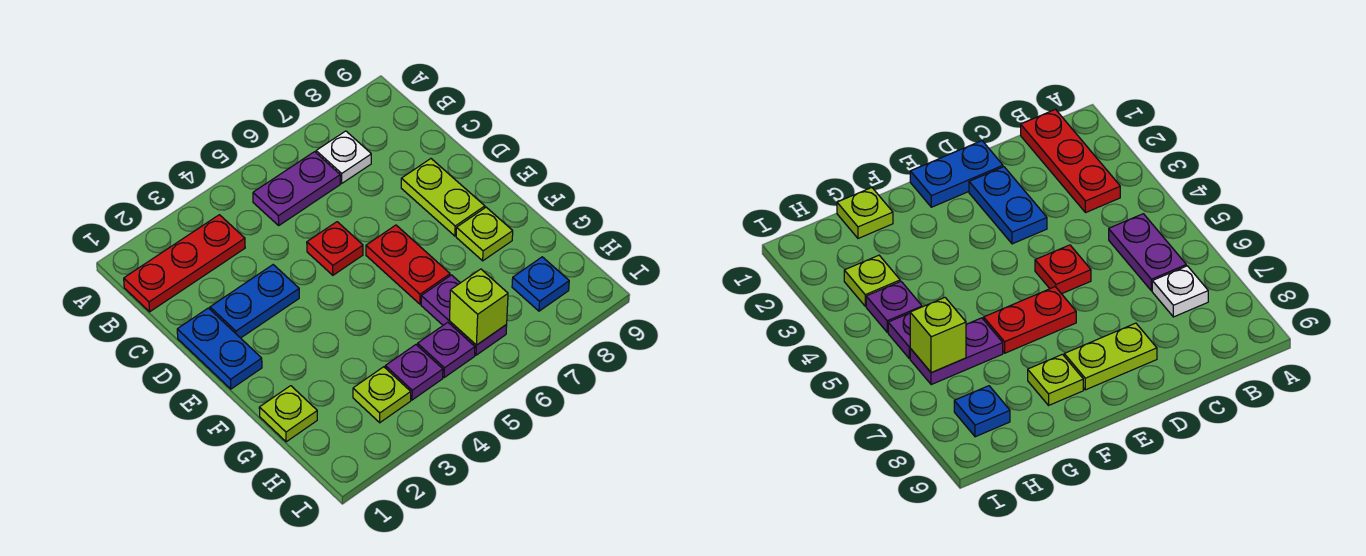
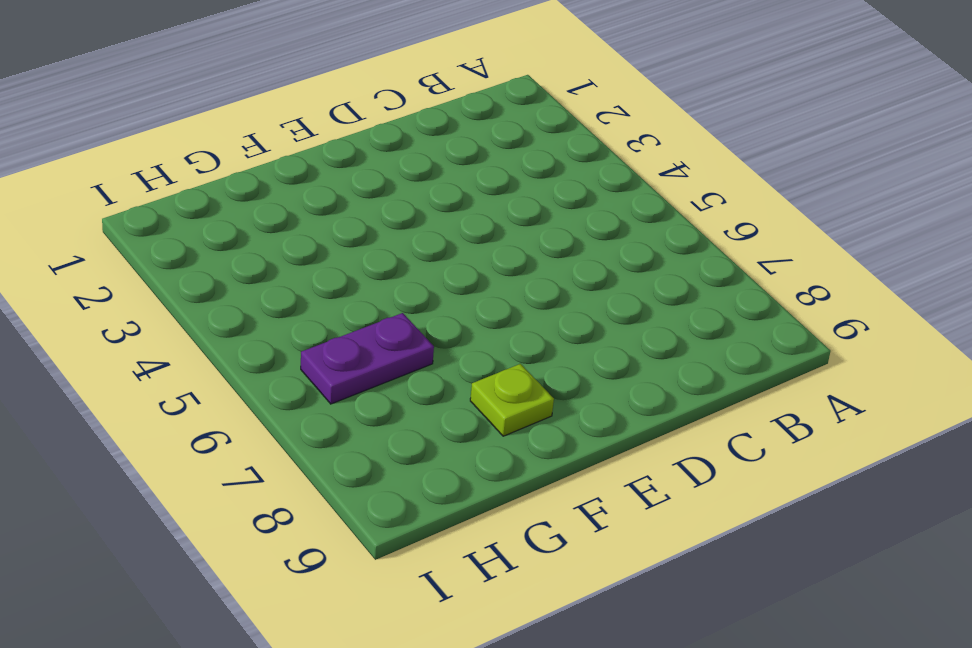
none -> red plate B1:B3 level 1
none -> purple plate B5:B6 level 1
none -> white plate B7 level 1

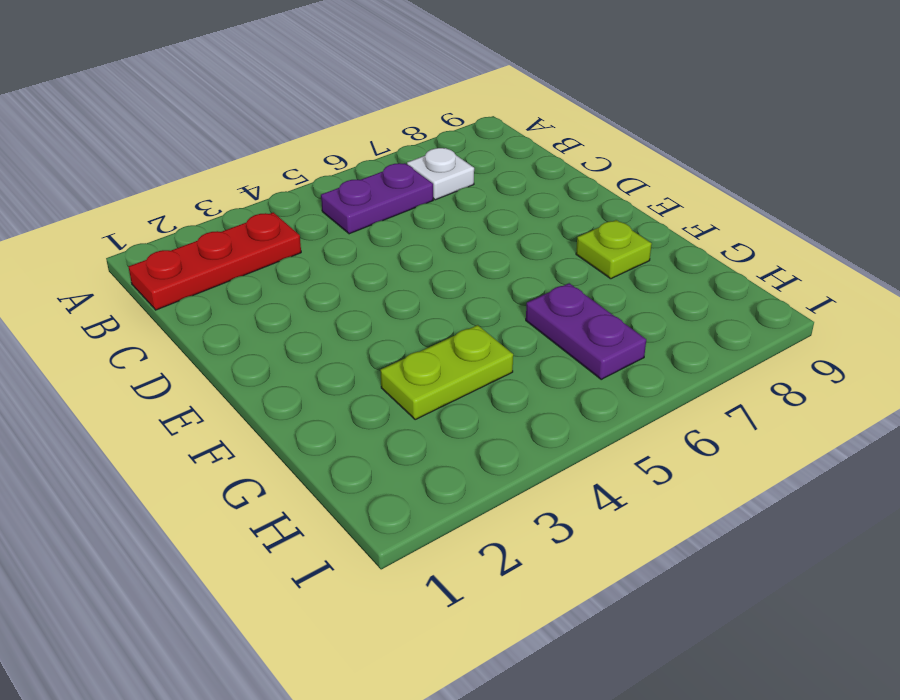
lime plate G3:G4 level 1 -> lime plate D8:E8 level 1
none -> blue plate D1:E1 level 1
none -> blue plate D2:D3 level 1
none -> red plate D5 level 1

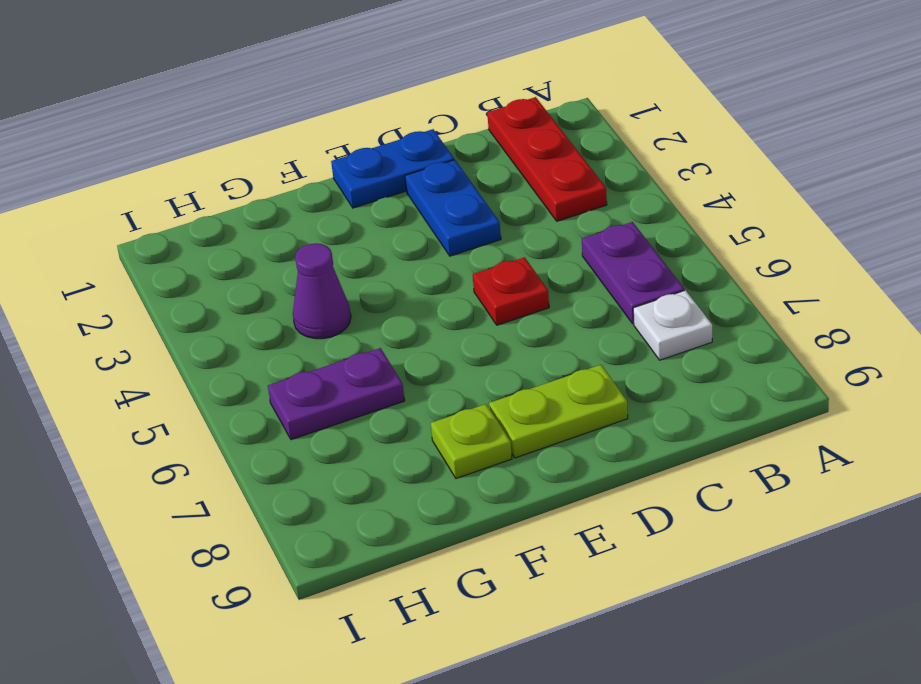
purple cone G4 level 1 -> none
none -> red plate E6:F6 level 1
none -> lime plate G1 level 1
none -> lime plate H3 level 1

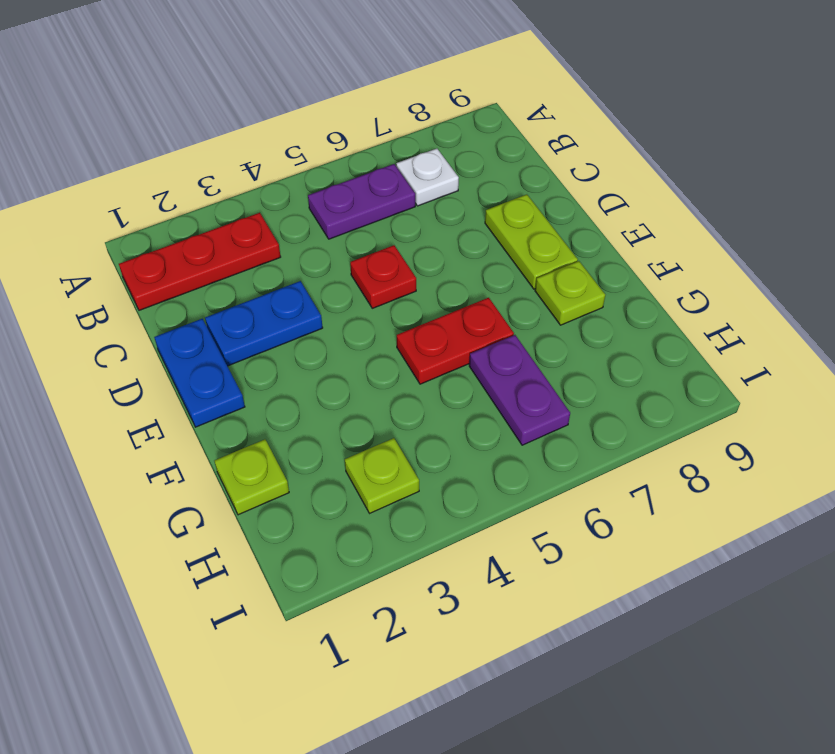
red plate F5:F6 level 1 -> red plate E6:F6 level 1
none -> purple plate H4 level 1
none -> purple plate H5 level 1
none -> blue plate H8 level 1

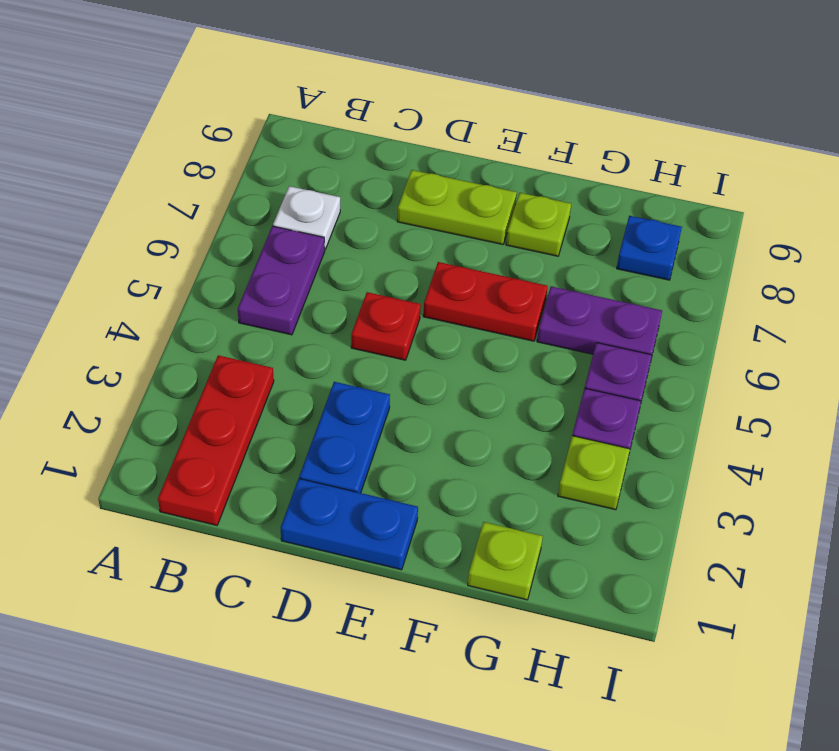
none -> lime brick H6 level 2

